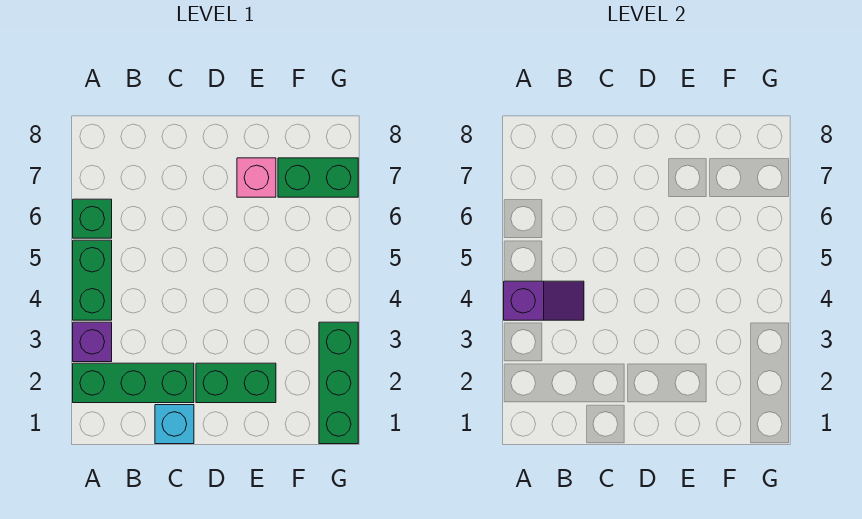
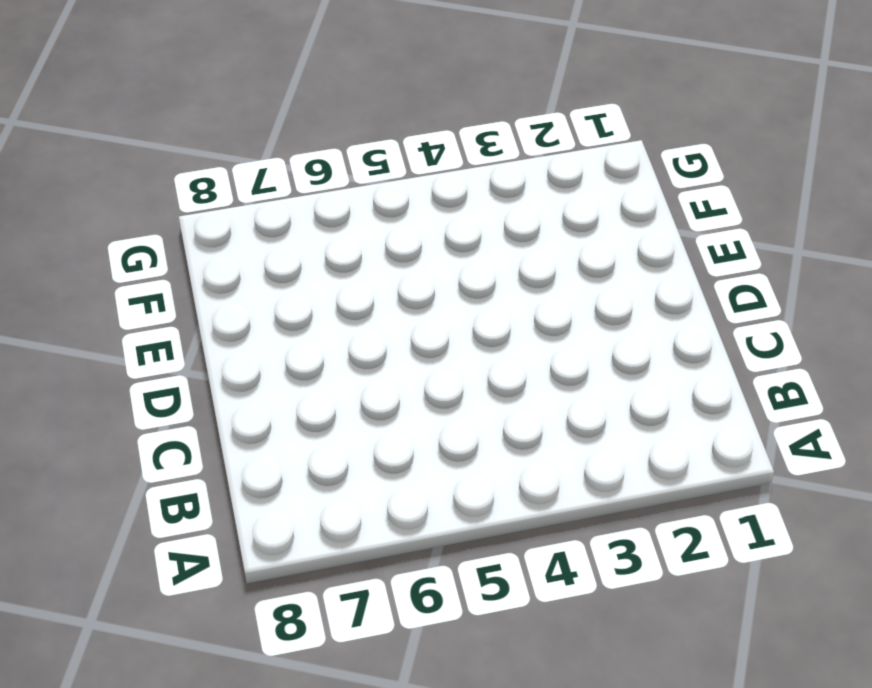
none -> green brick A2:C2 level 1
none -> purple brick A3 level 1

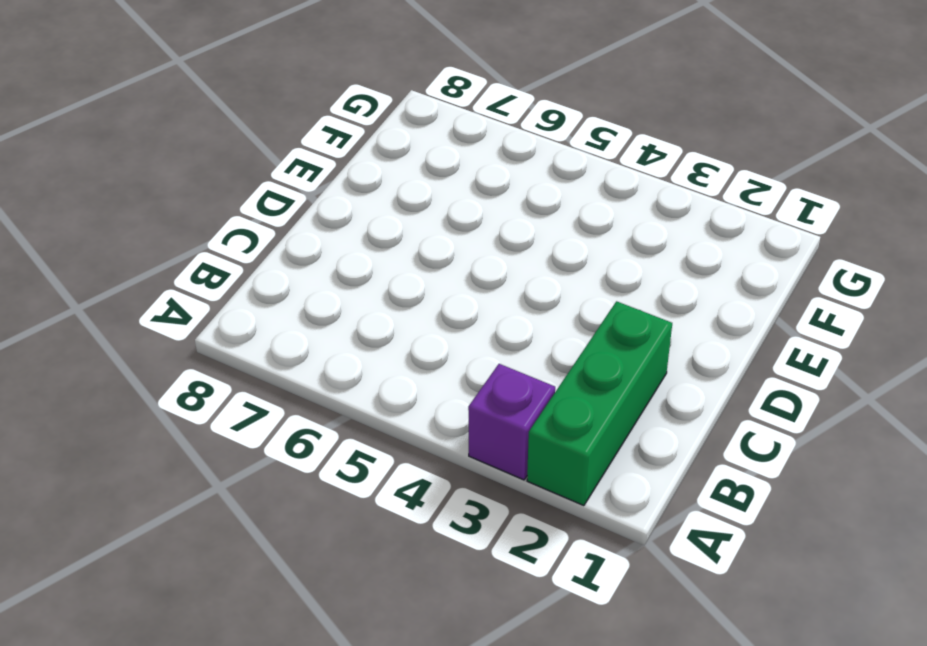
none -> green brick A4:A5 level 1
none -> green brick A6 level 1

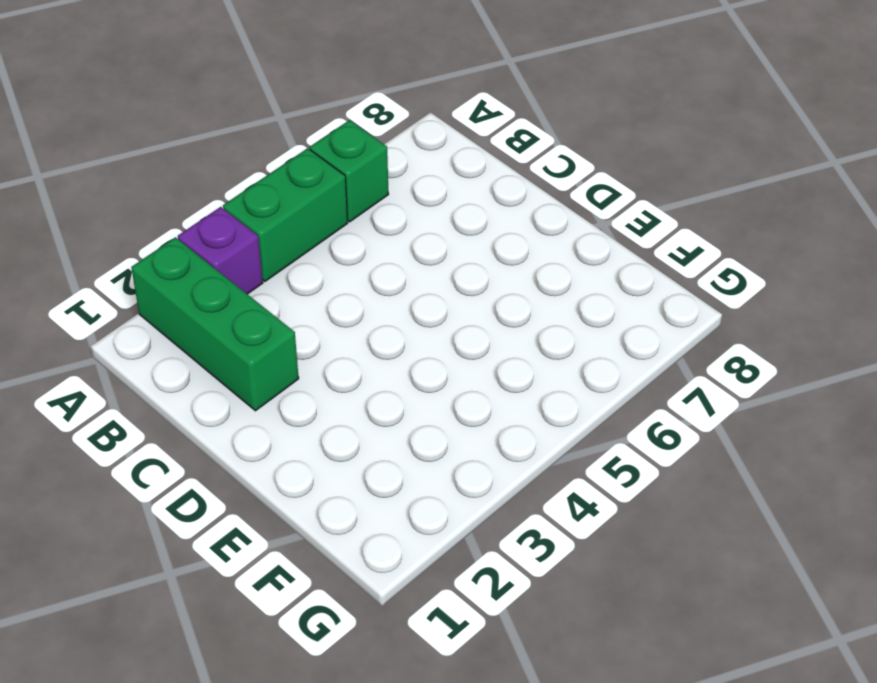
none -> cyan brick C1 level 1
none -> green brick D2:E2 level 1

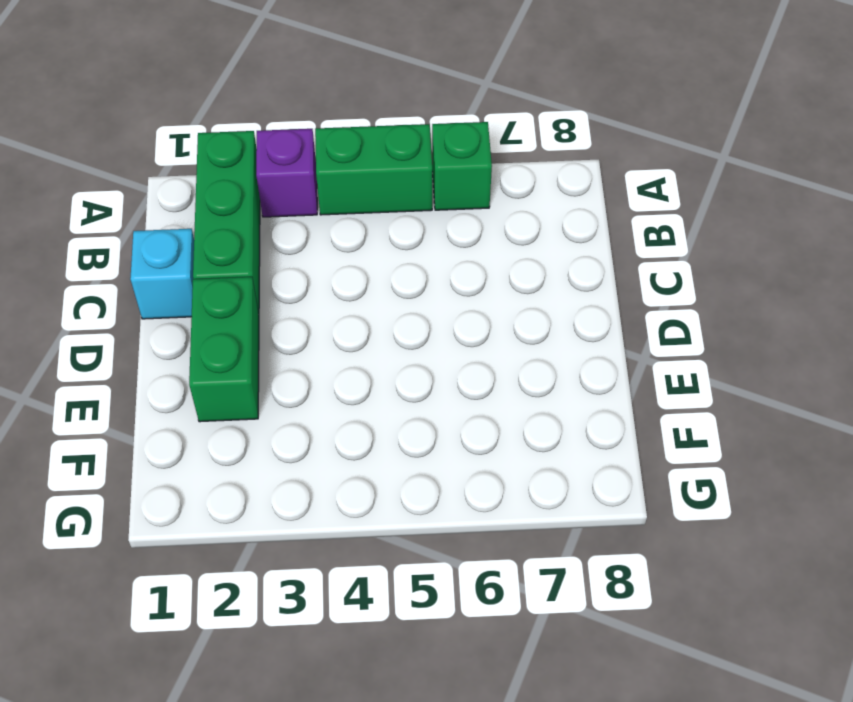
none -> pink brick E7 level 1
none -> green brick F7:G7 level 1

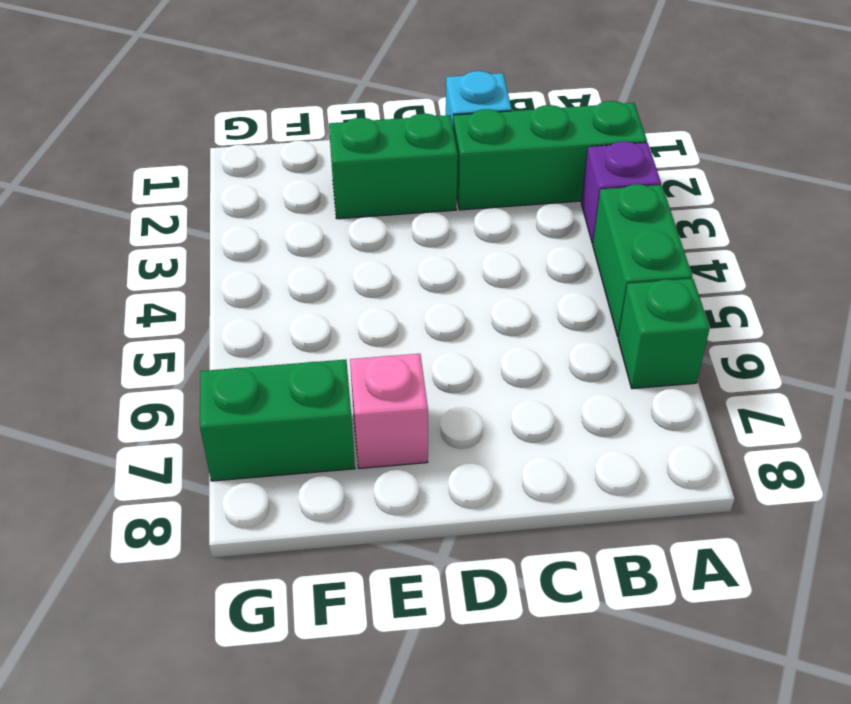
none -> green brick G1:G3 level 1
none -> purple slope A4:B4 level 2 top A

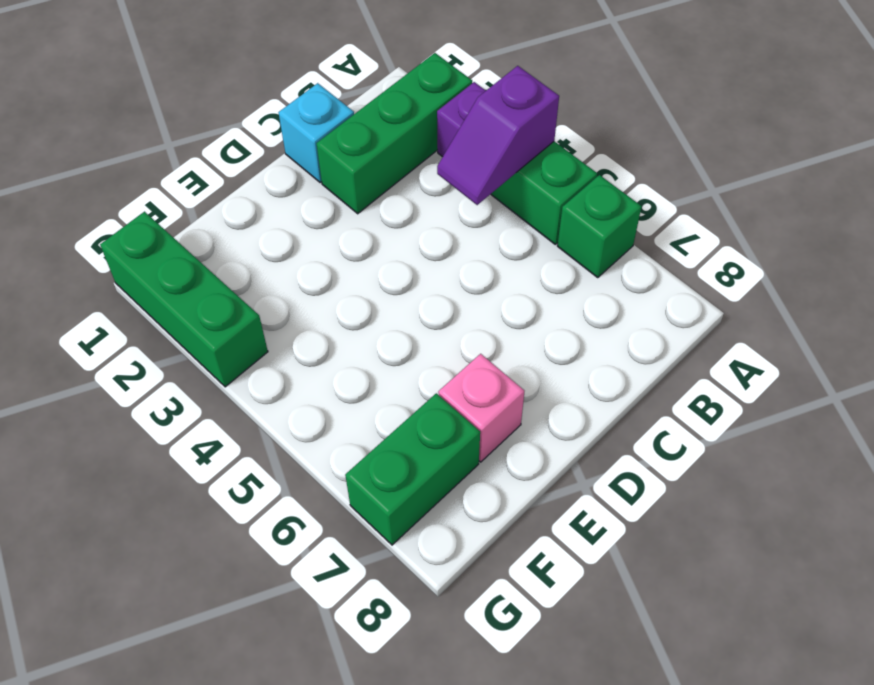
none -> green brick D2:E2 level 1

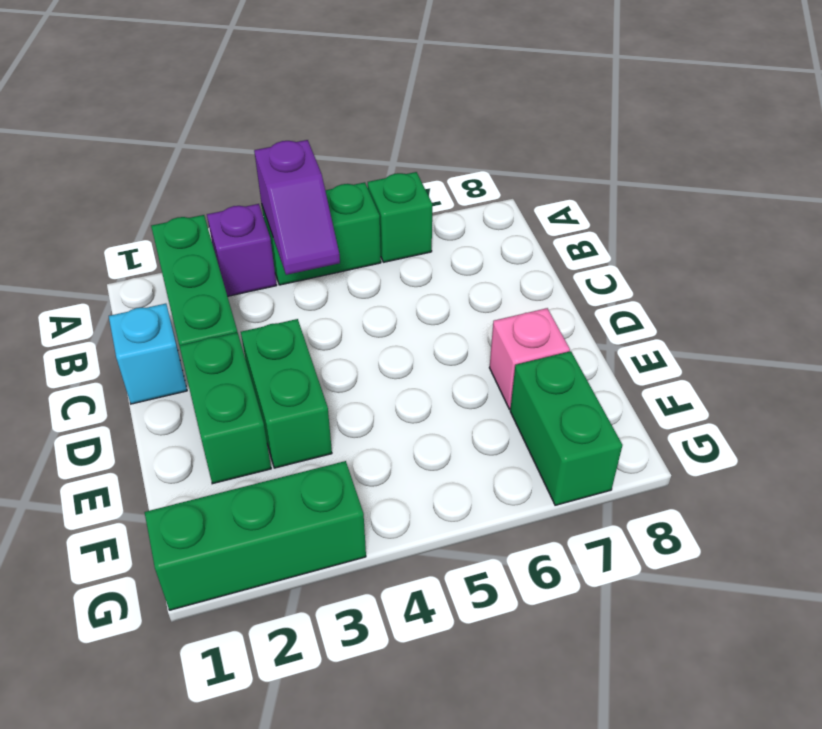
green brick D3:E3 level 1 -> none

